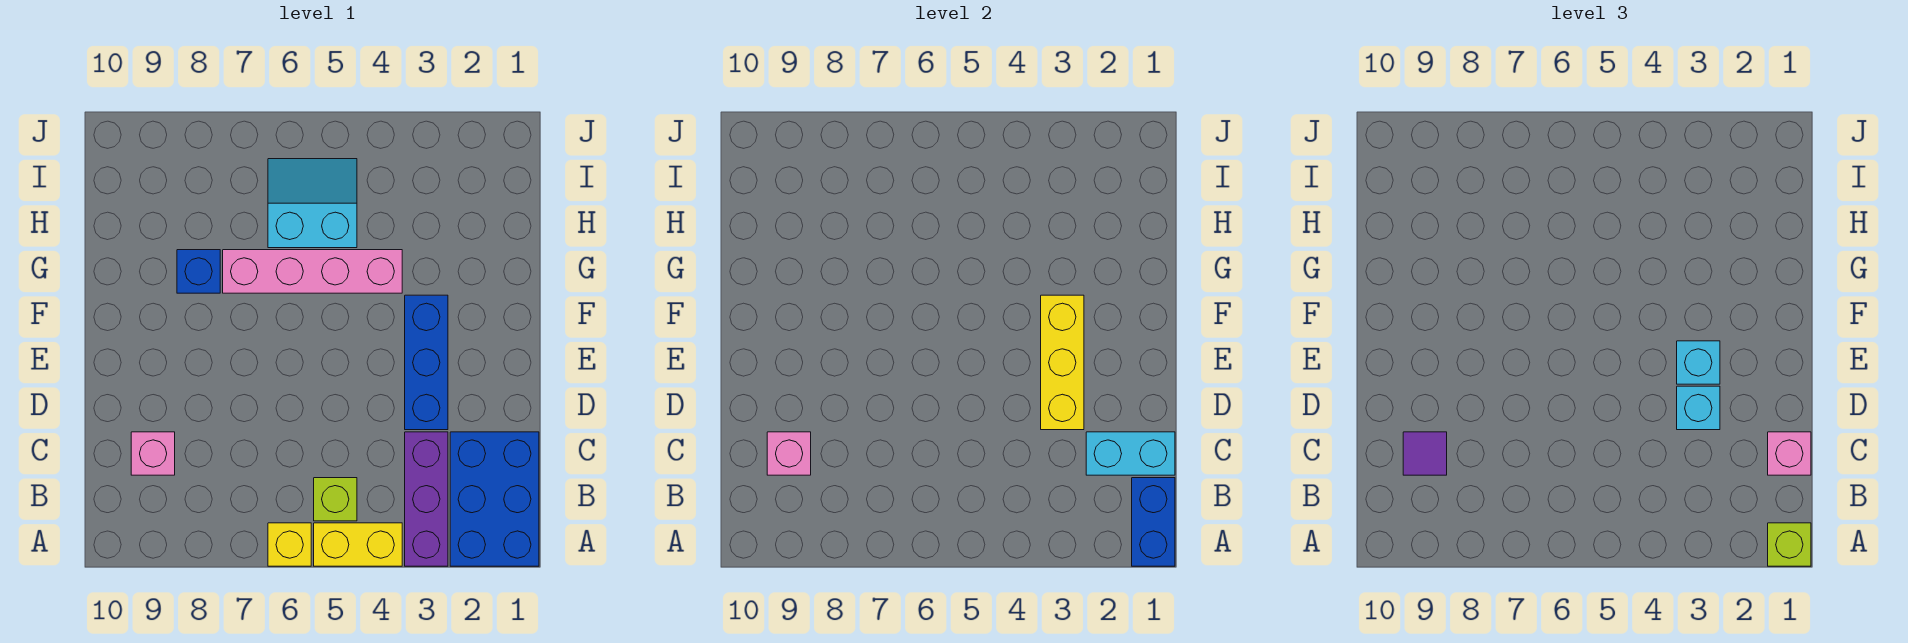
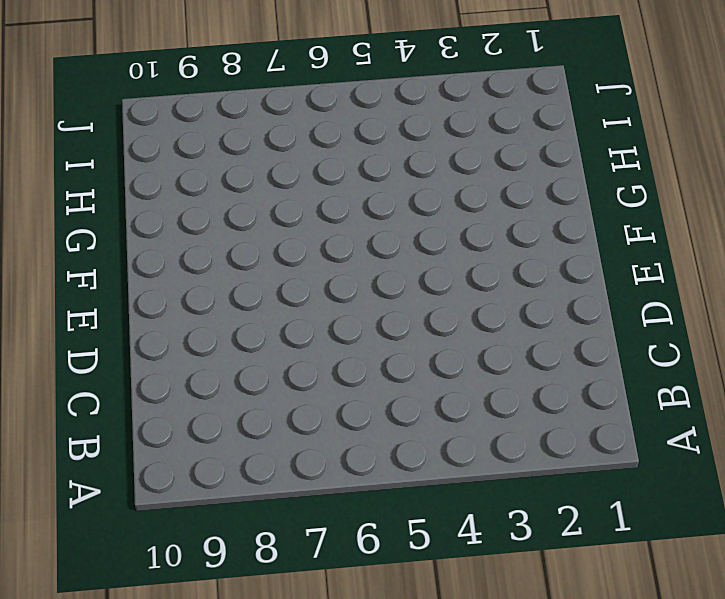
none -> blue brick A1:C2 level 1
none -> purple brick A3:C3 level 1
none -> yellow brick A4:A5 level 1

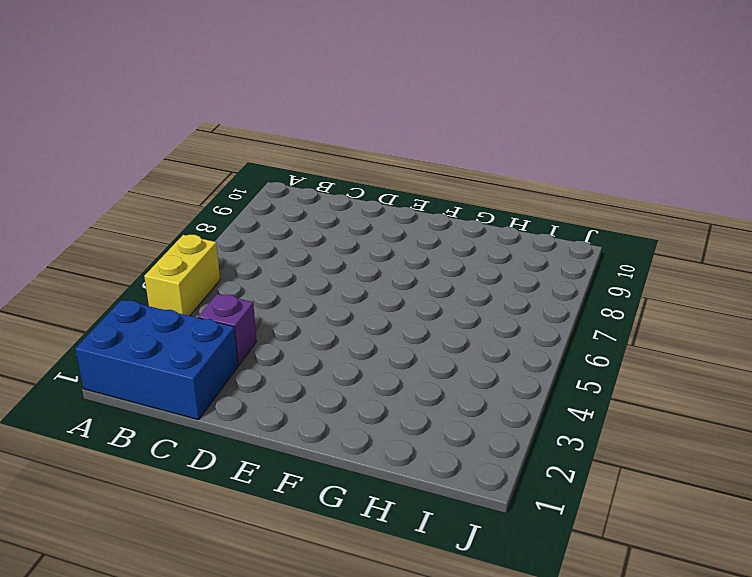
purple brick C3 level 1 -> purple brick A3:C3 level 1
none -> yellow brick A6 level 1
none -> lime brick B5 level 1
none -> pink brick C9 level 1

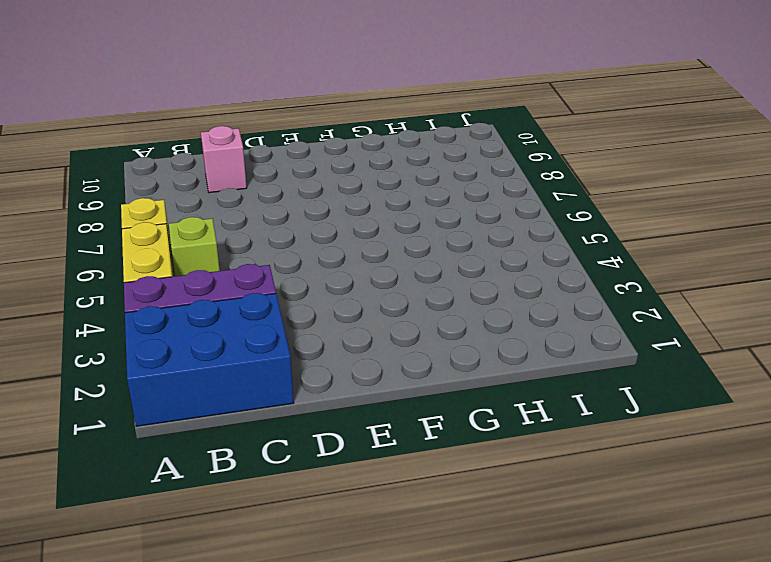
none -> blue brick D3:F3 level 1
none -> pink brick G4:G7 level 1
none -> blue brick G8 level 1

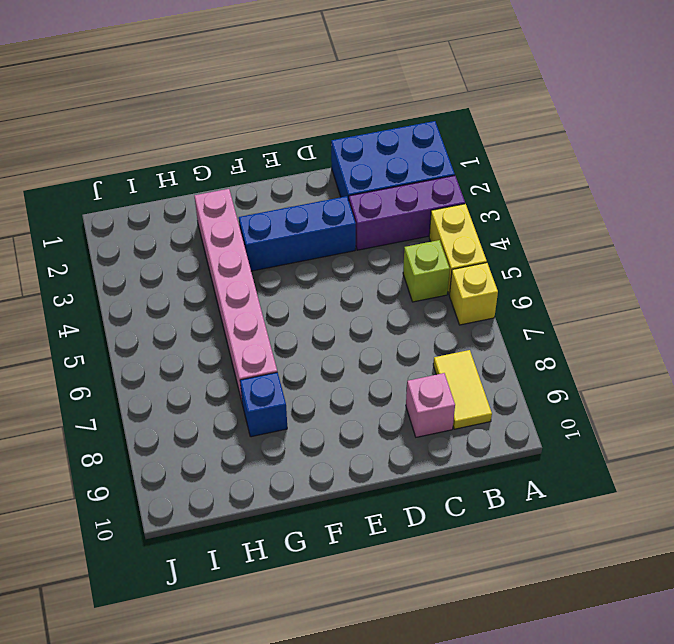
yellow tile B8:B9 level 1 -> none
pink brick G2:G7 level 1 -> pink brick G4:G7 level 1
none -> cyan slope H5:I6 level 1 top H
none -> blue brick A1:B1 level 2
none -> cyan brick C1:C2 level 2

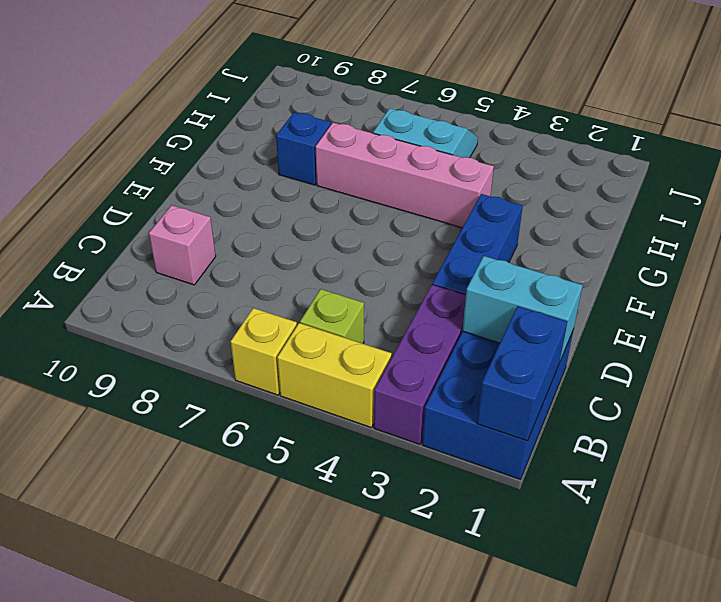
none -> pink brick C9 level 2
none -> yellow brick D3:F3 level 2
none -> lime brick A1 level 3

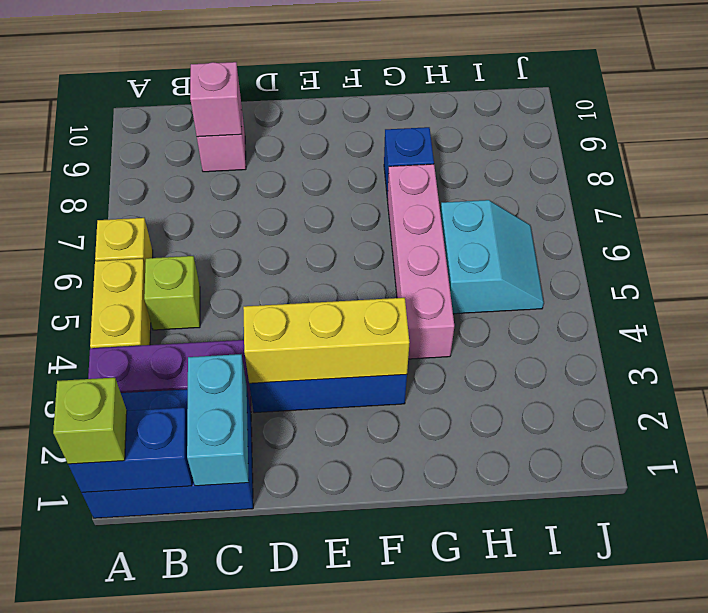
none -> pink brick C1 level 3
none -> purple tile C9 level 3
none -> cyan brick D3 level 3

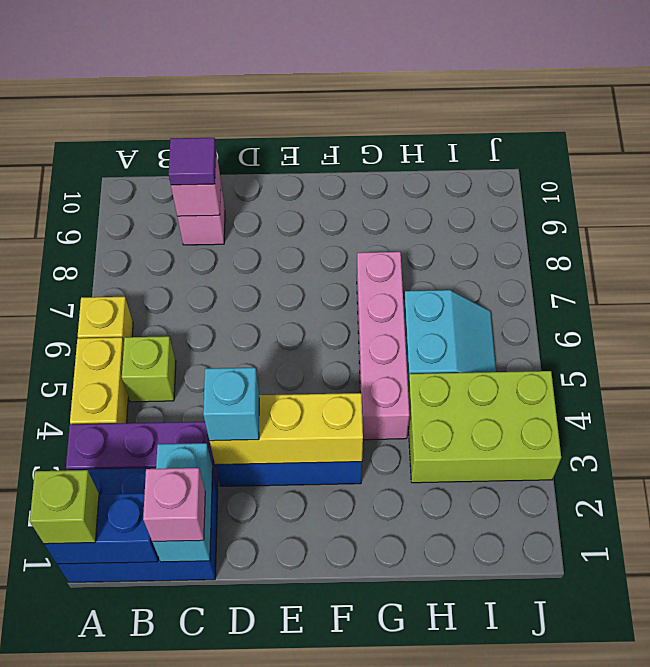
lime brick H3:J4 level 1 -> none
none -> blue brick G8 level 1
none -> cyan brick E3 level 3

